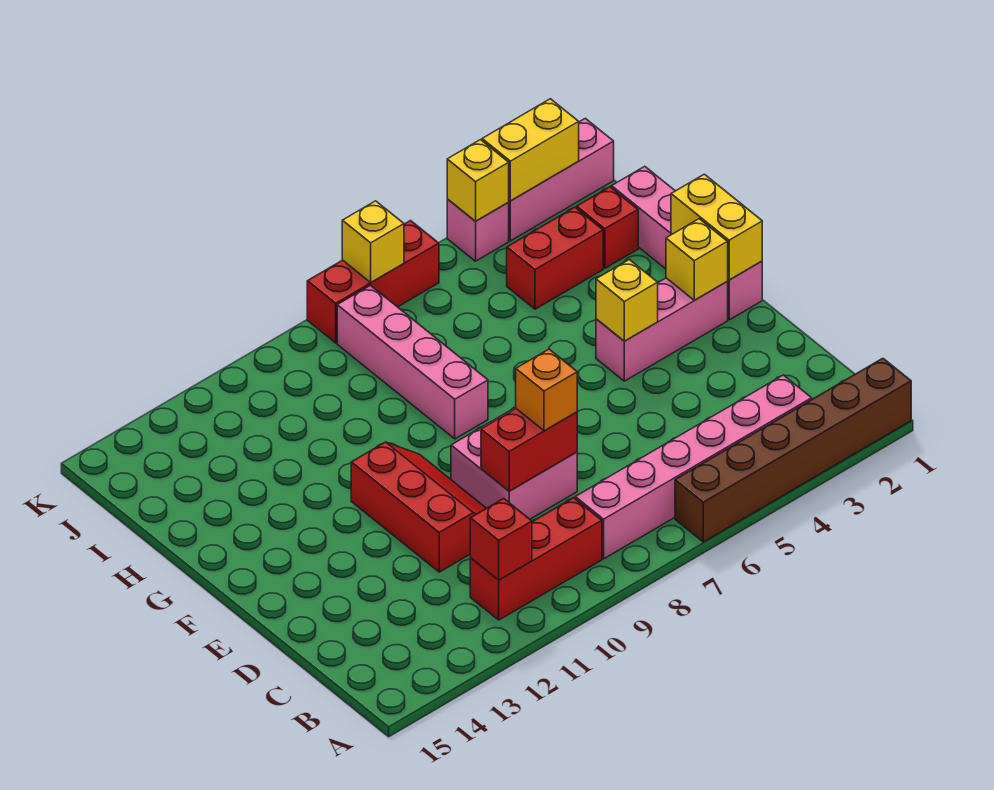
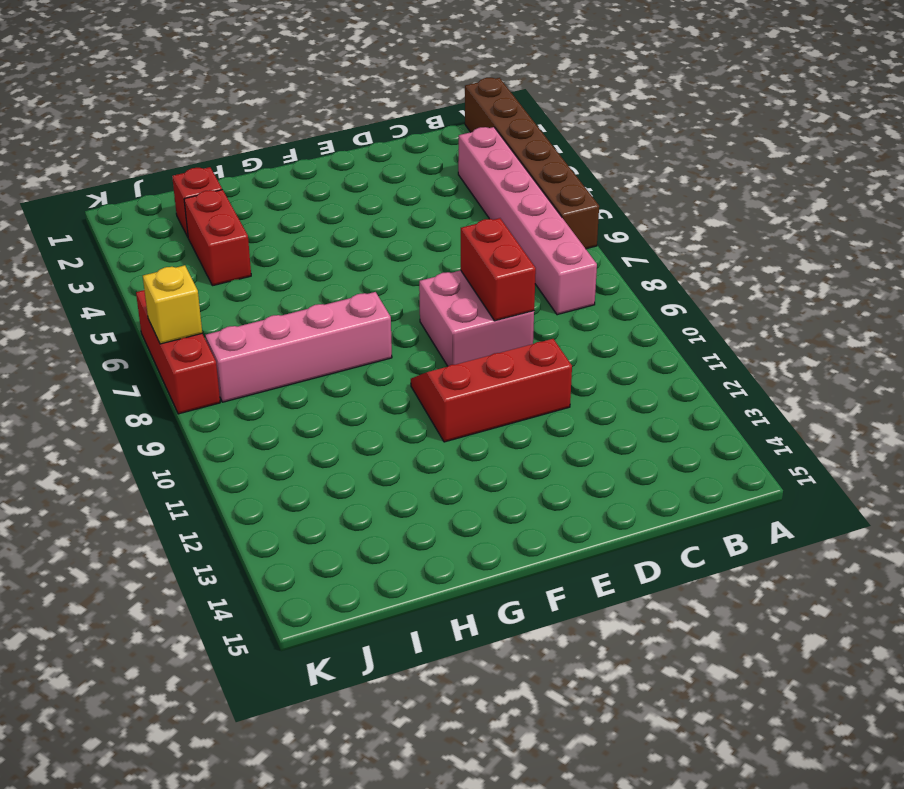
none -> red brick B9:B11 level 1
none -> pink brick F1:I1 level 1
none -> pink brick F2:F4 level 1

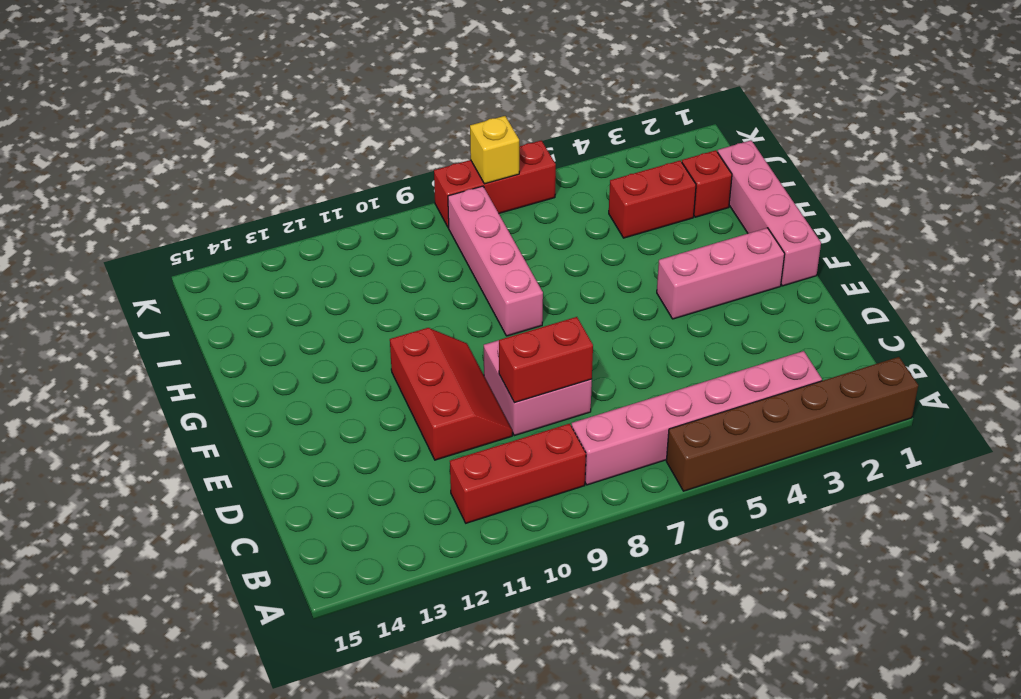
none -> pink brick K1:K3 level 1
none -> pink brick K4 level 1
none -> red brick B11 level 2

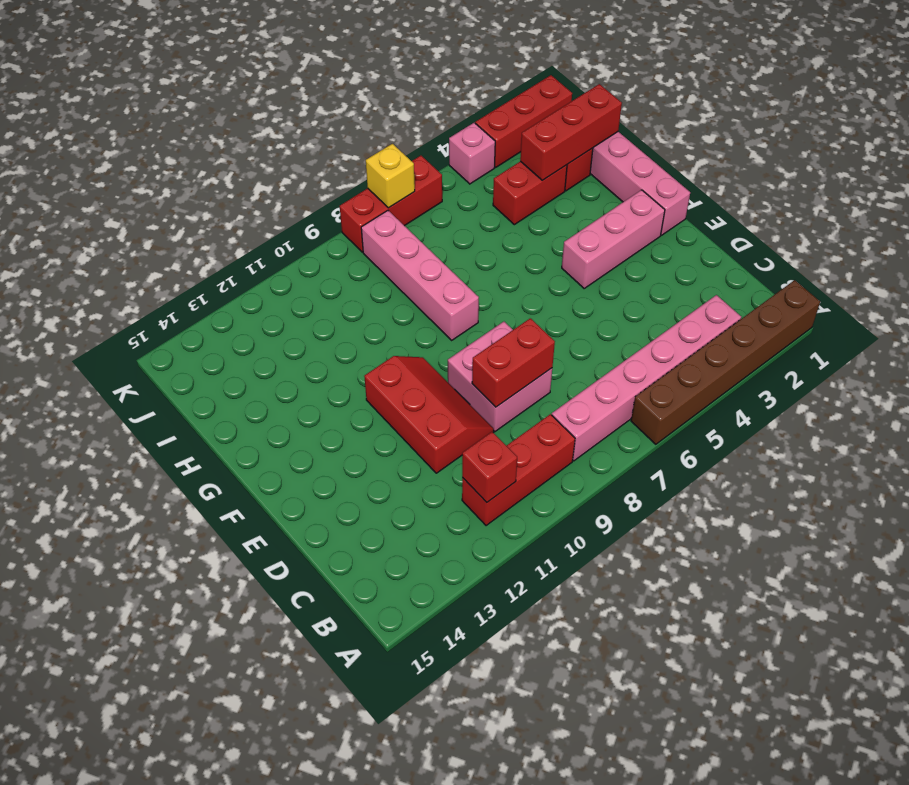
red brick I1:I3 level 2 -> none
red brick K1:K3 level 1 -> pink brick K1:K3 level 1
none -> yellow brick F1:G1 level 2
none -> yellow brick F2 level 2
none -> yellow brick F4 level 2

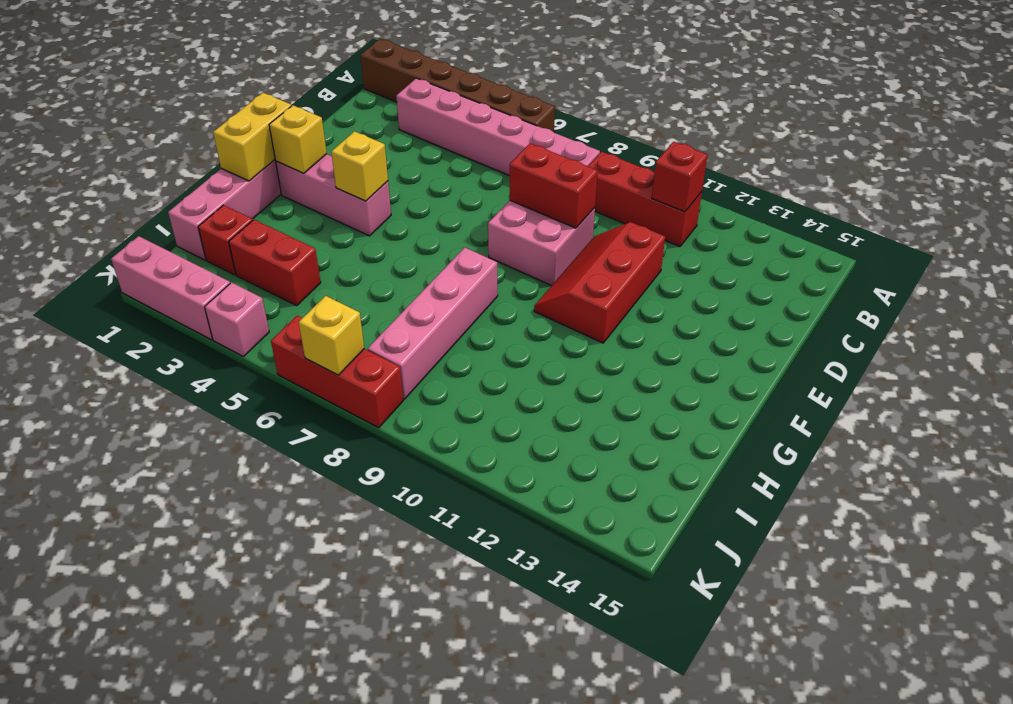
none -> yellow brick K2:K3 level 2
none -> yellow brick K4 level 2
none -> orange brick D8 level 3

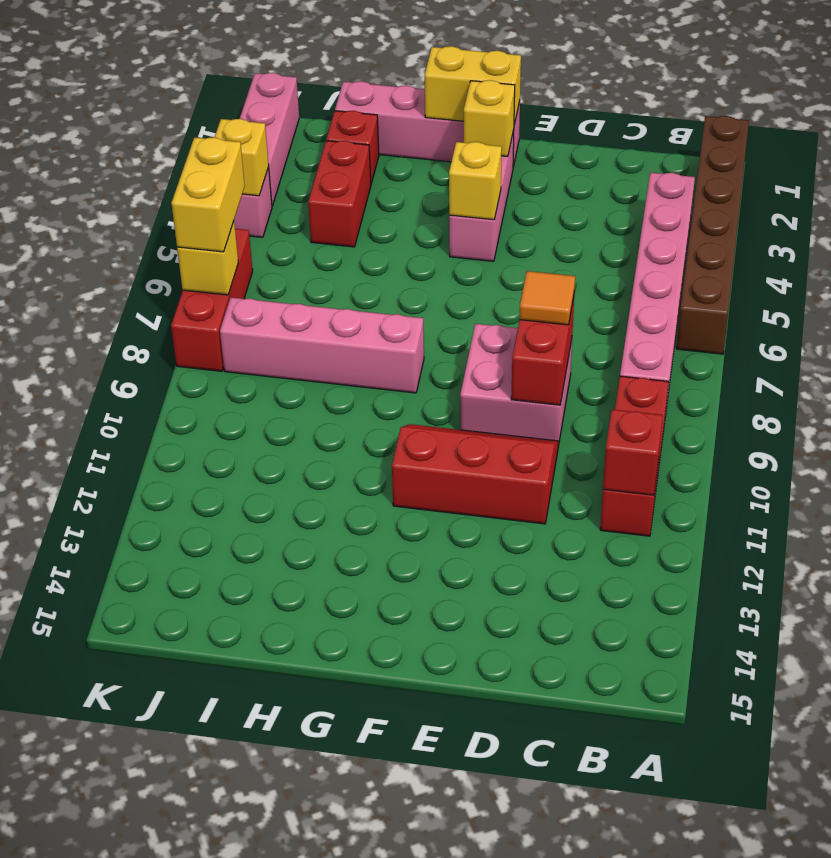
orange tile D8 level 3 -> orange brick D8 level 3
yellow brick K6:K7 level 3 -> yellow brick K2:K3 level 2

